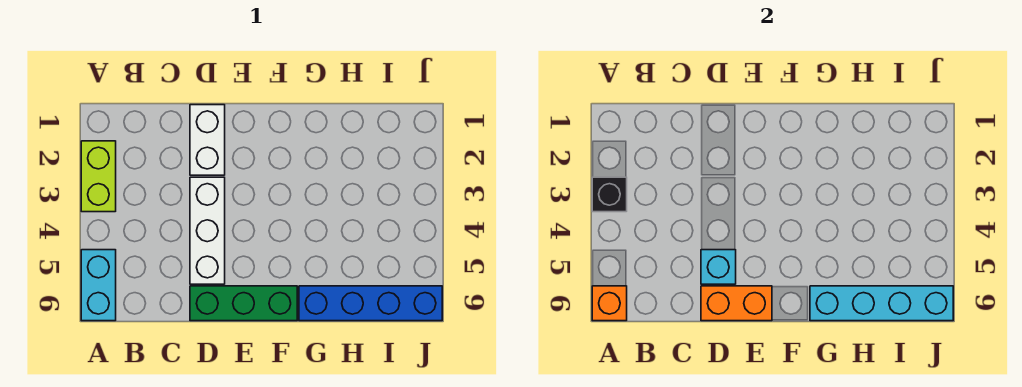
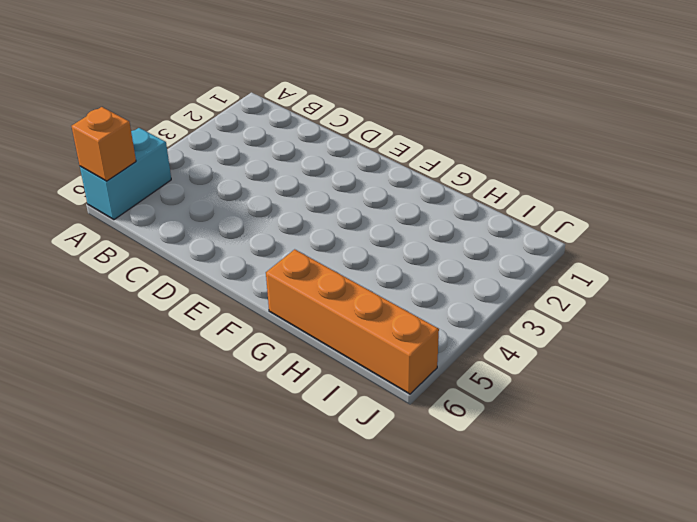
orange brick G6:J6 level 1 -> blue brick G6:J6 level 1
none -> lime brick A2:A3 level 1
none -> white brick D1:D2 level 1

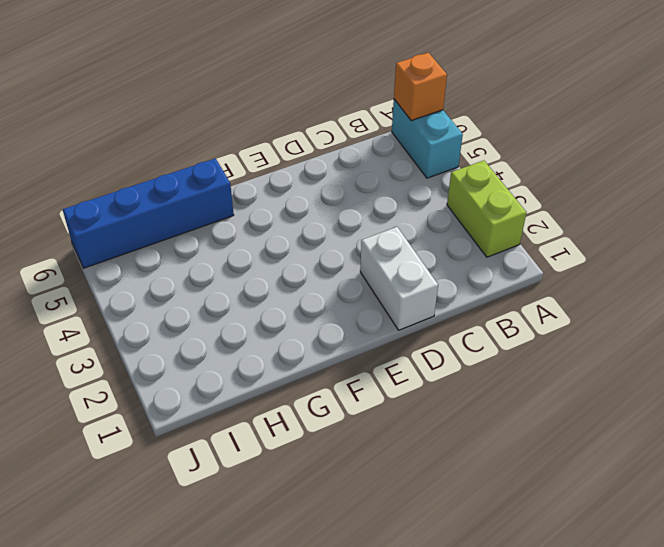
none -> white brick D3:D5 level 1
none -> green brick D6:F6 level 1

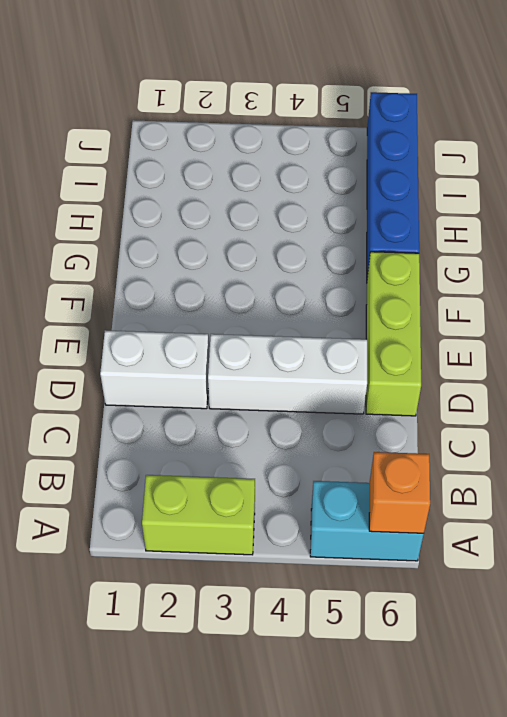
lime brick D6:F6 level 1 -> green brick D6:F6 level 1
none -> black brick A3 level 2
none -> cyan brick D5 level 2

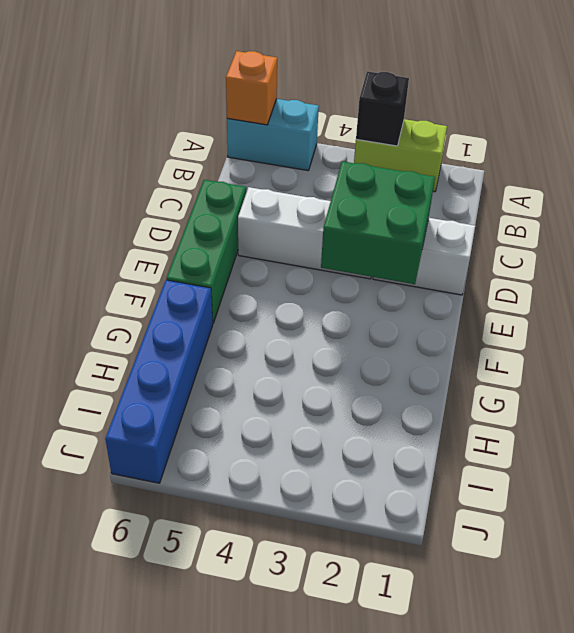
green brick D2:E3 level 2 -> none
none -> cyan brick D5 level 2
none -> orange brick D6:E6 level 2

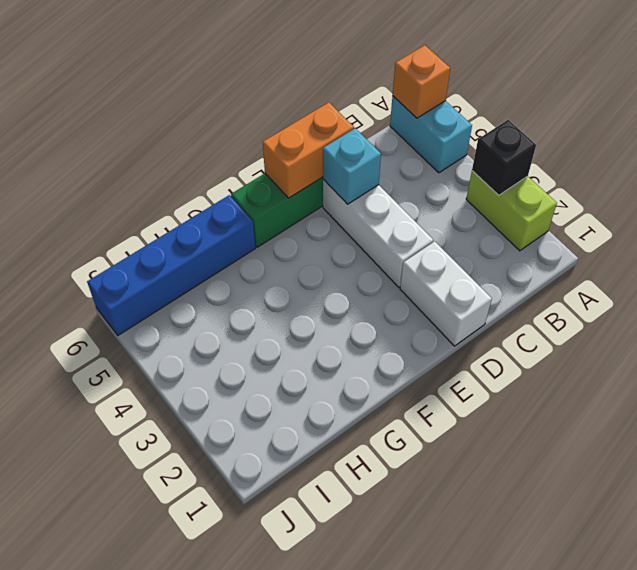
none -> cyan brick G6:J6 level 2

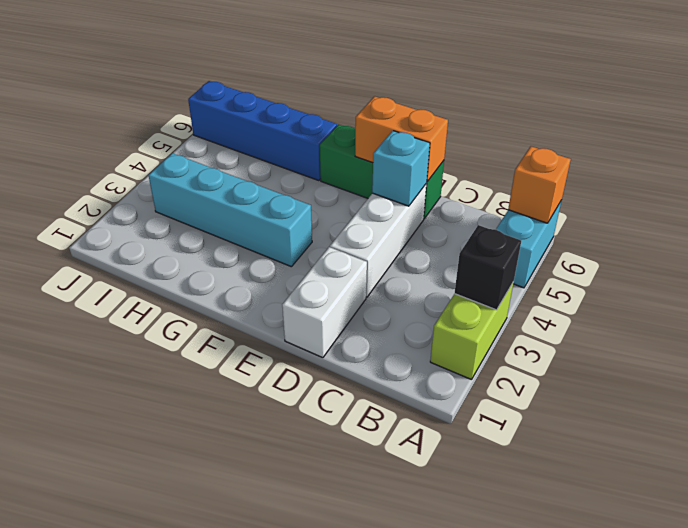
cyan brick F3:I3 level 1 -> cyan brick G6:J6 level 2

